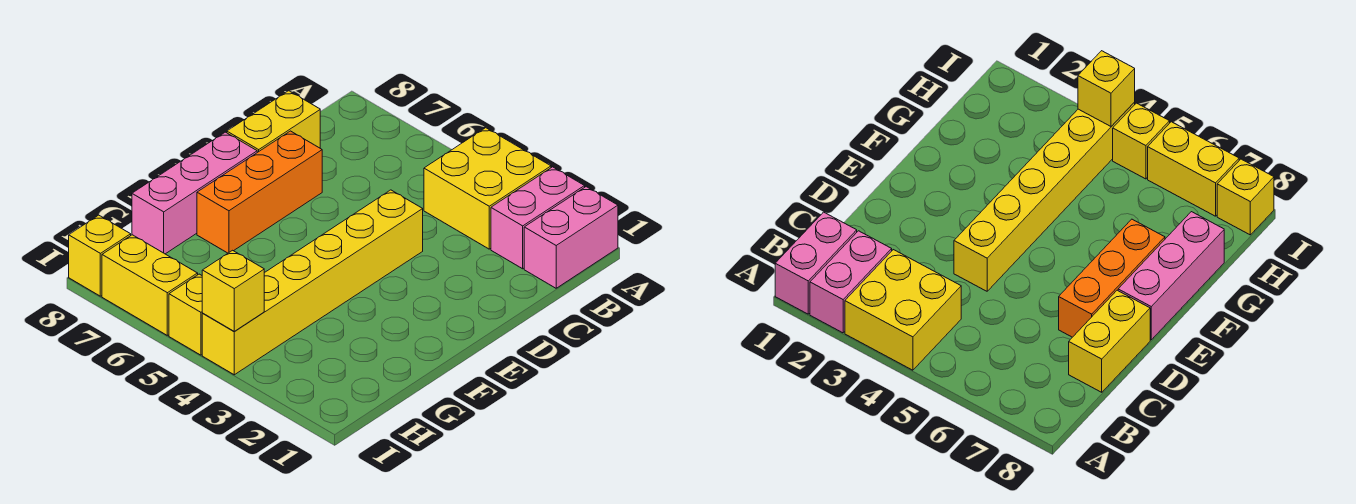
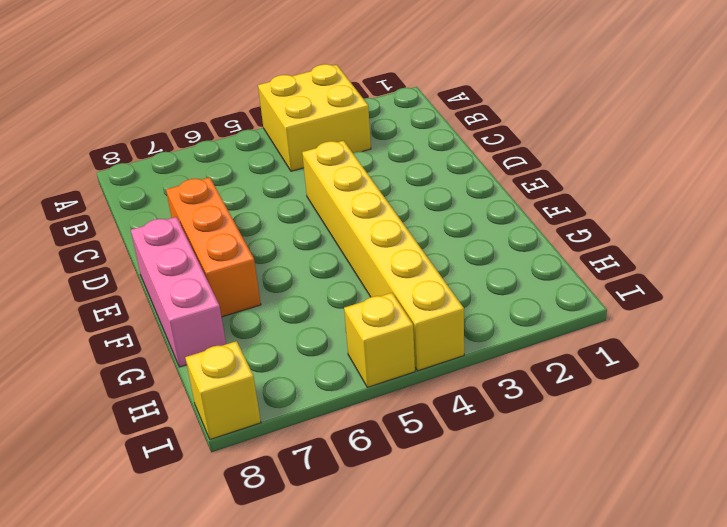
none -> pink brick A1:B1 level 1
none -> pink brick A2:B2 level 1

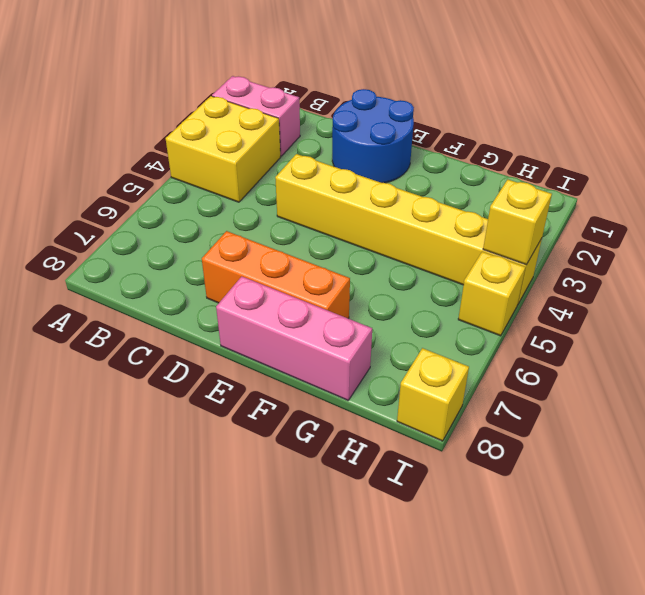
blue round brick D1:E2 level 1 -> none
none -> pink brick A1:B1 level 1
none -> yellow brick C8:D8 level 1

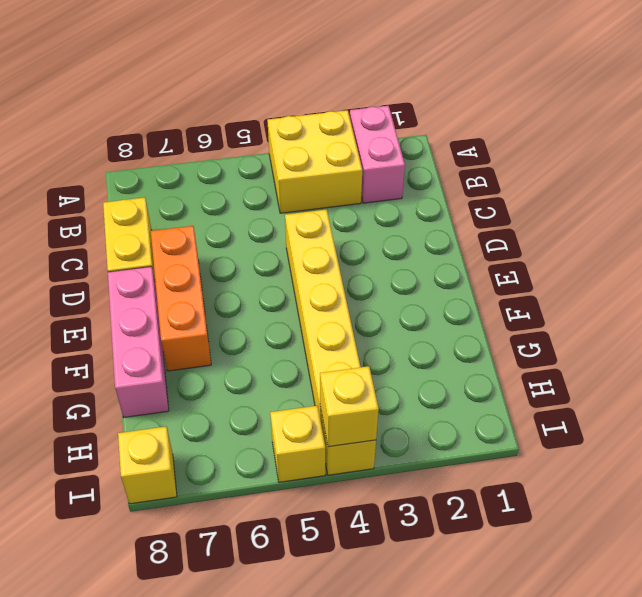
none -> pink brick A1:B1 level 1
none -> yellow brick I6:I7 level 1

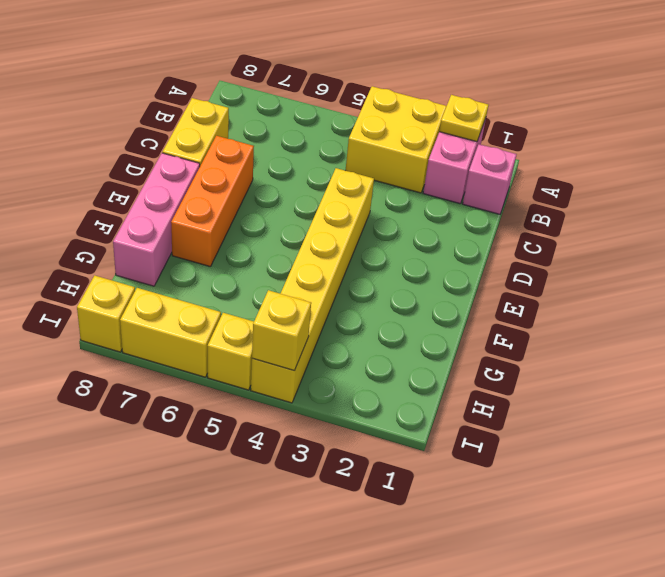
yellow plate A2 level 2 -> none
pink brick B1 level 1 -> pink brick A1:B1 level 1

